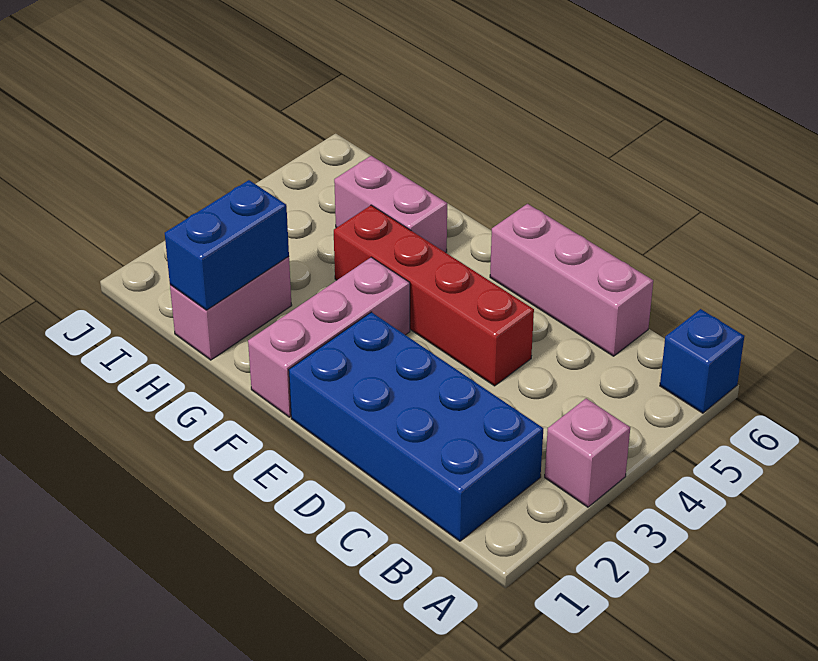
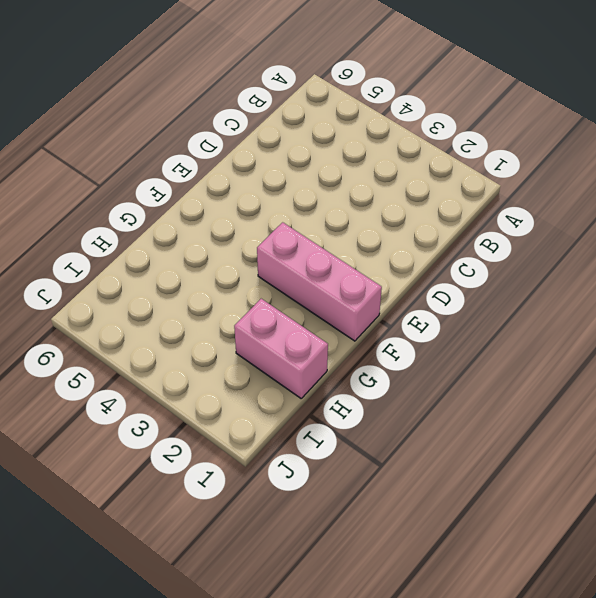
none -> pink brick A3 level 1
none -> blue brick A6 level 1

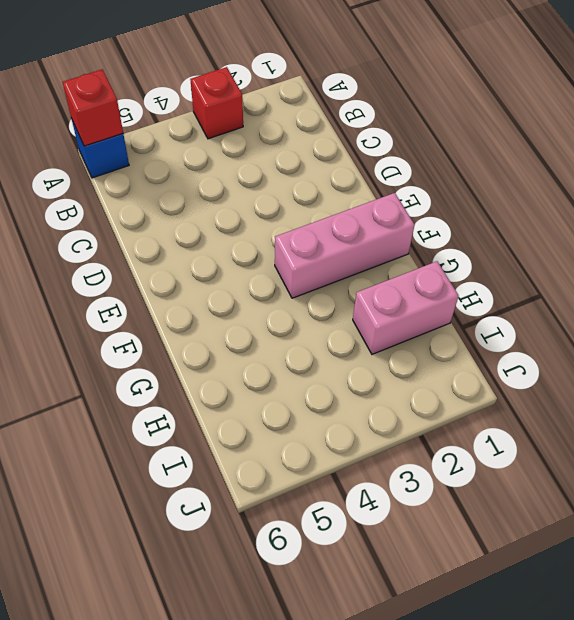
red brick A3 level 1 -> pink brick A3 level 1
red brick A6 level 2 -> none
none -> blue brick B1:E2 level 1
none -> pink brick C6:E6 level 1

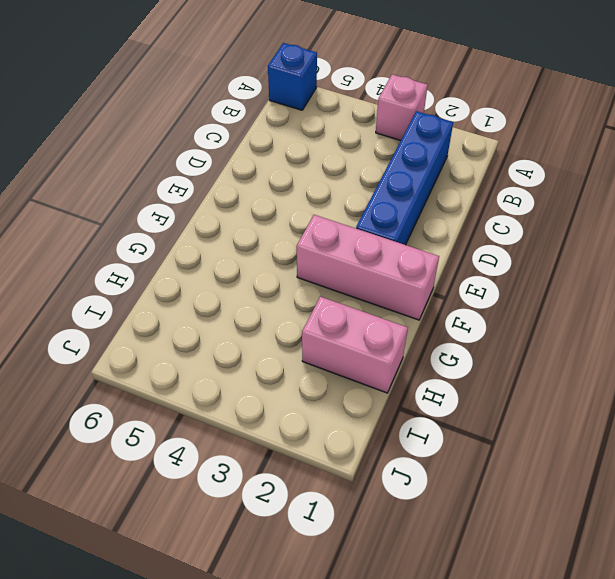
blue brick B2:E2 level 1 -> blue brick B1:E2 level 1
none -> pink brick C6:E6 level 1
none -> red brick D4:G4 level 1

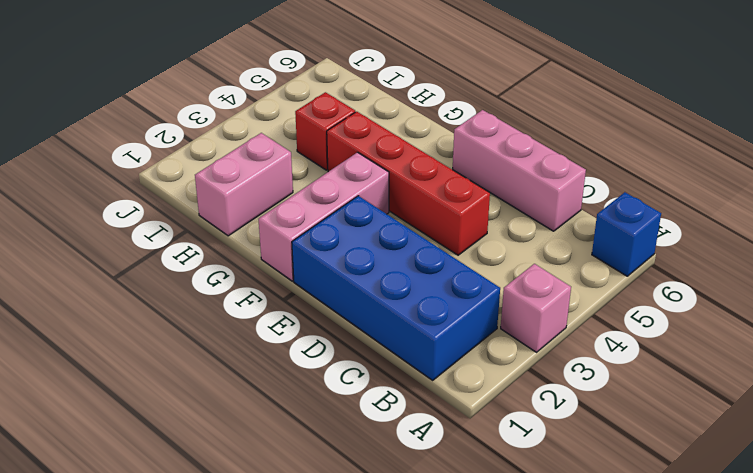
red brick H4 level 1 -> none
none -> pink brick G5:H5 level 1
none -> blue brick H1:H2 level 2

